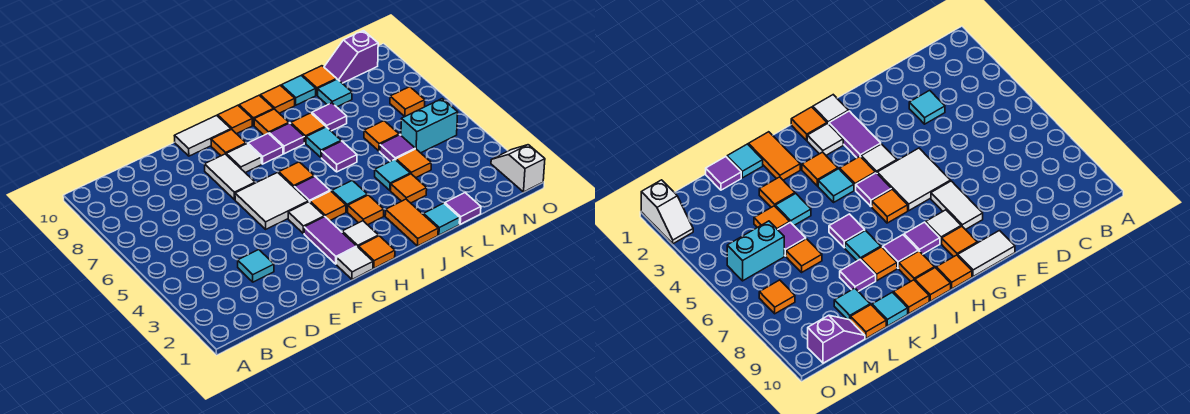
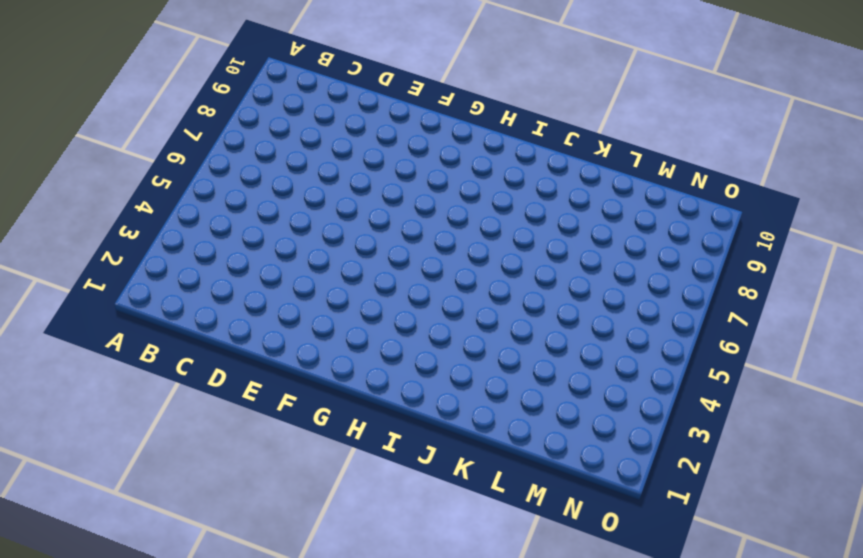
none -> cyan tile D3 level 1
none -> white tile F5:G6 level 1
none -> white tile F7:F8 level 1
none -> white tile F10:G10 level 1

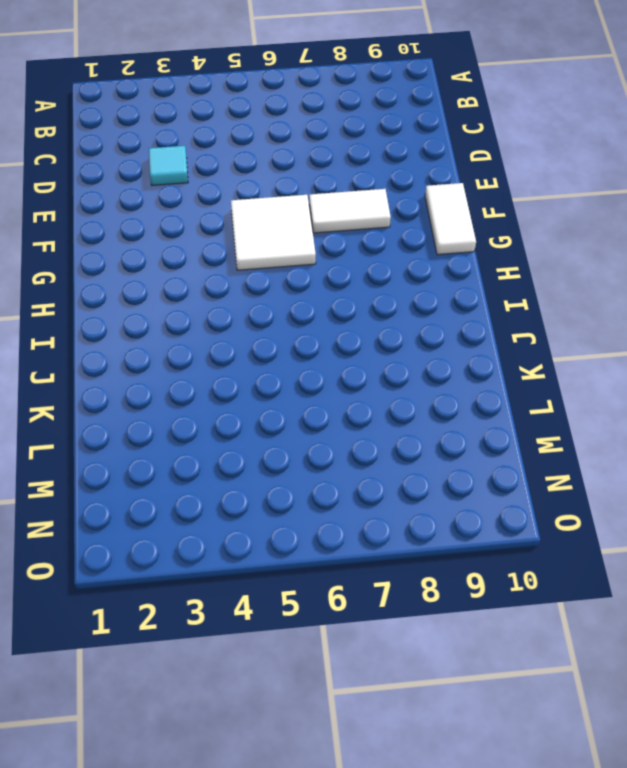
none -> white tile G1 level 1
none -> purple tile G2:G3 level 1
none -> white tile G4 level 1
none -> white tile G8 level 1

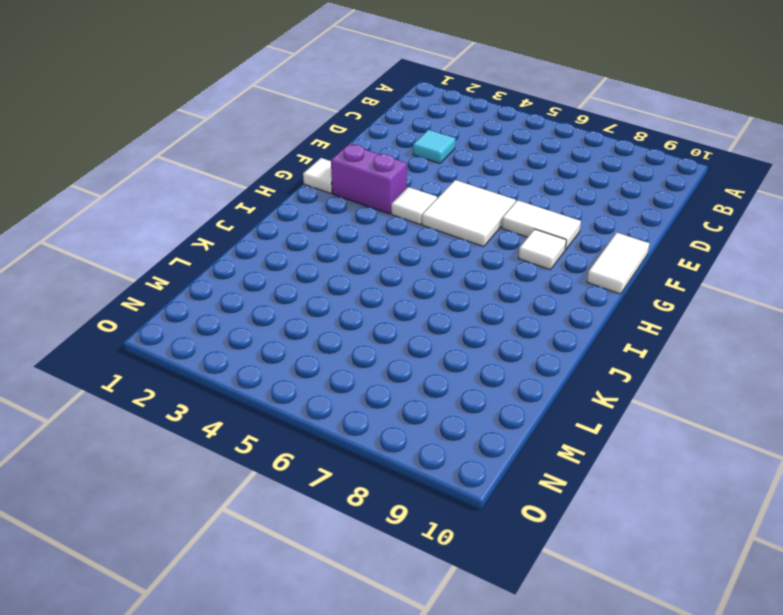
purple brick G2:G3 level 1 -> purple tile G2:G3 level 1
none -> orange tile G9 level 1
none -> orange tile H1 level 1
none -> white tile H2 level 1
none -> orange tile H4 level 1

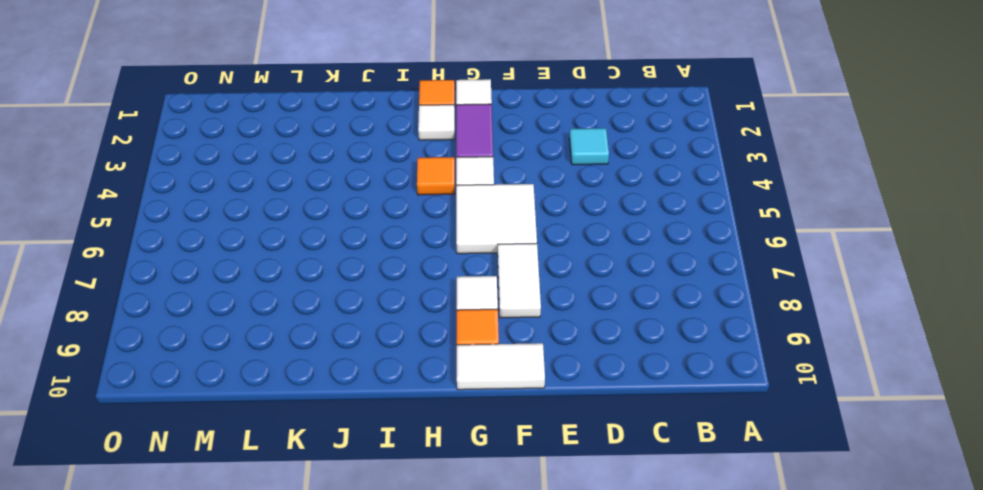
none -> purple tile H5 level 1
none -> orange tile H6 level 1
none -> purple tile H8 level 1
none -> orange tile H10 level 1

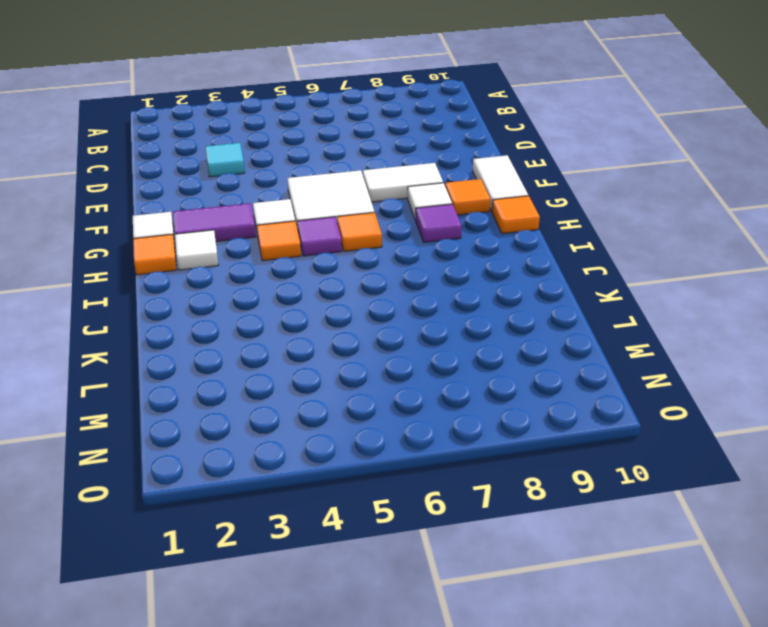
none -> orange tile I3 level 1
none -> cyan tile I4 level 1
none -> purple tile I8 level 1
none -> orange tile I9 level 1

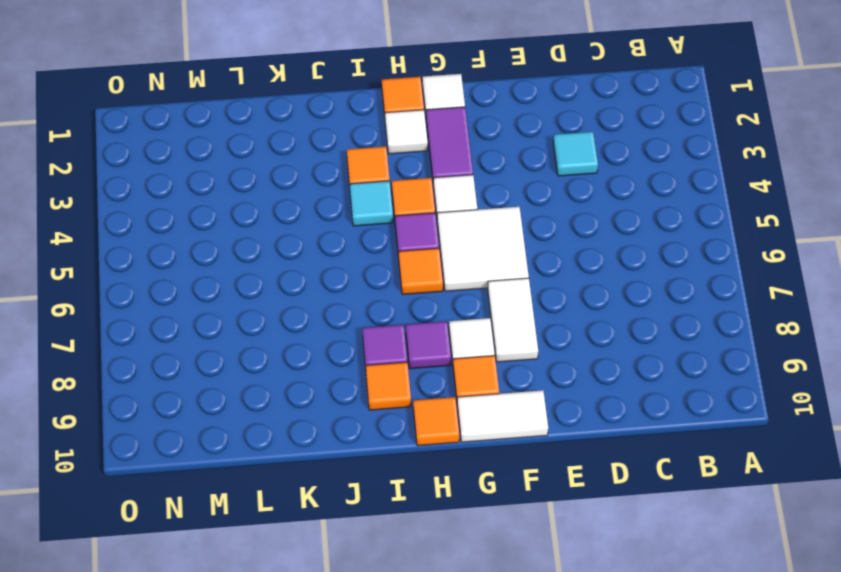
none -> orange tile I10 level 1
none -> orange tile J1:J2 level 1
none -> purple tile J6 level 1
none -> cyan tile J7 level 1

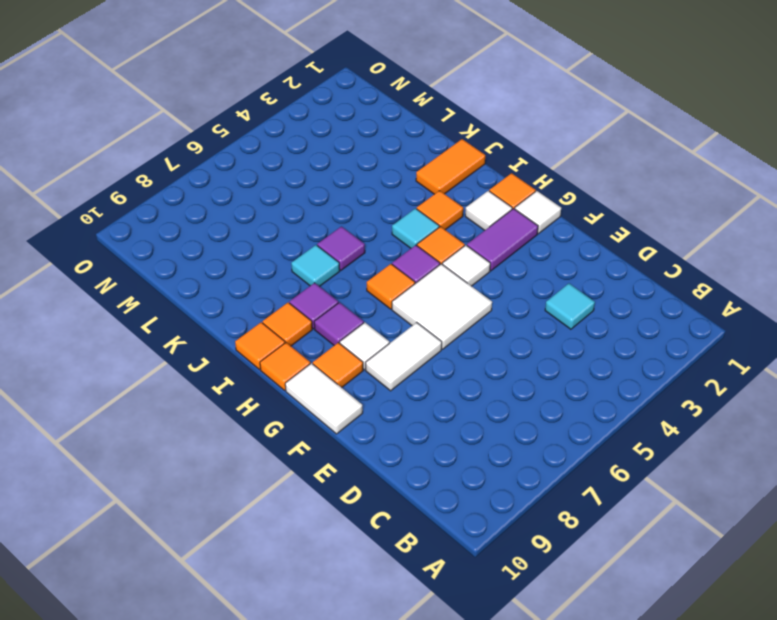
none -> orange tile J8 level 1
none -> orange tile J10 level 1
none -> cyan tile K1 level 1
none -> orange tile K3 level 1

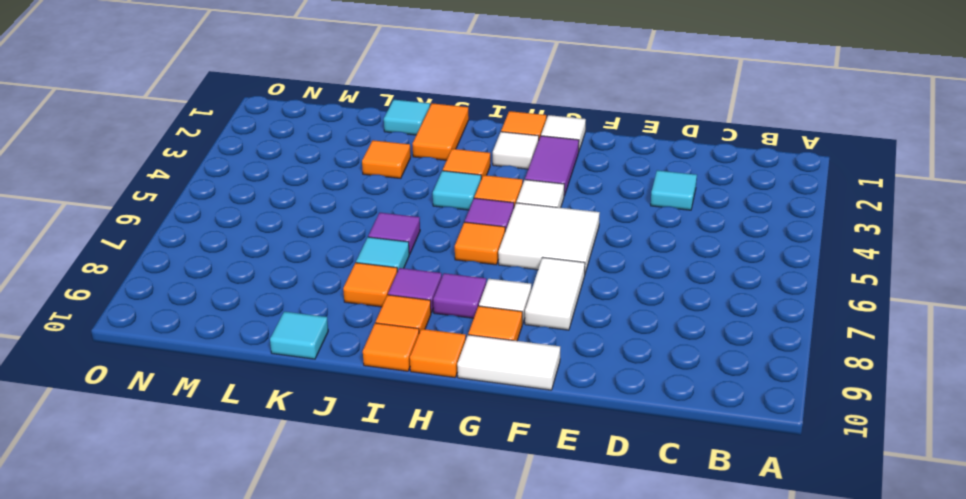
none -> orange tile J10 level 1
none -> cyan tile K4 level 1
none -> purple tile K8 level 1
none -> purple tile L1 level 1

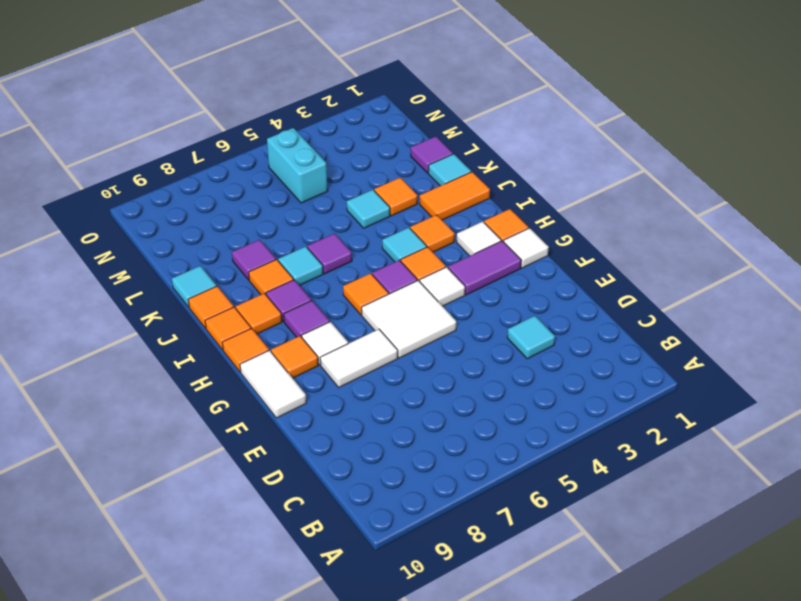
none -> orange tile L4 level 1
none -> purple tile L5 level 1
none -> orange tile L6 level 1
none -> cyan tile L9 level 1

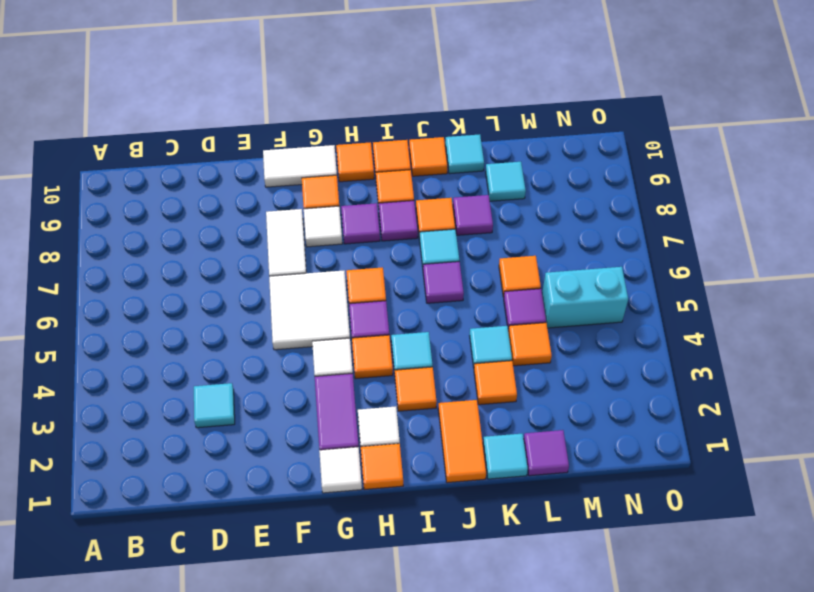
none -> orange tile L10 level 1
none -> purple slope M10:N10 level 1 top N
none -> orange tile N7 level 1
none -> white slope O1:O2 level 1 top 1

